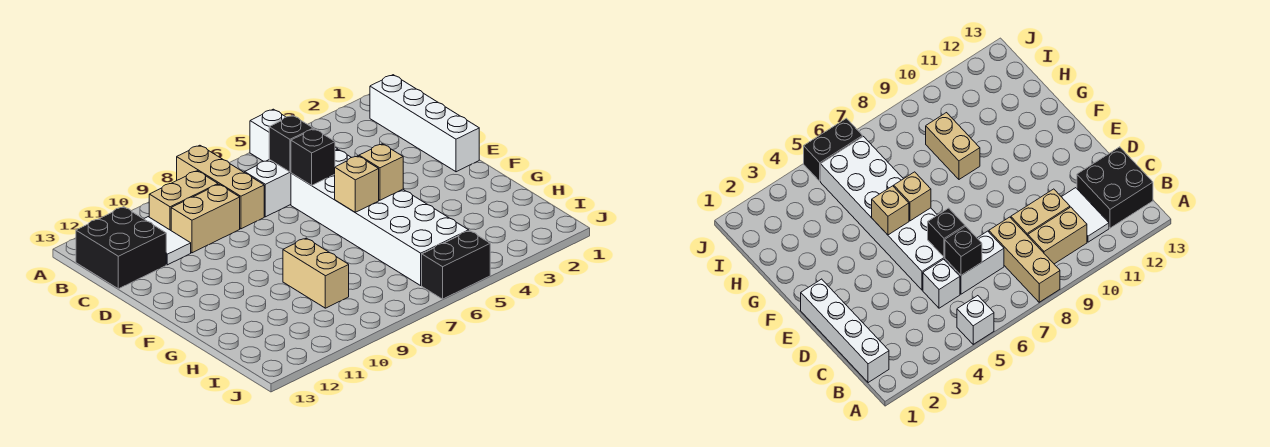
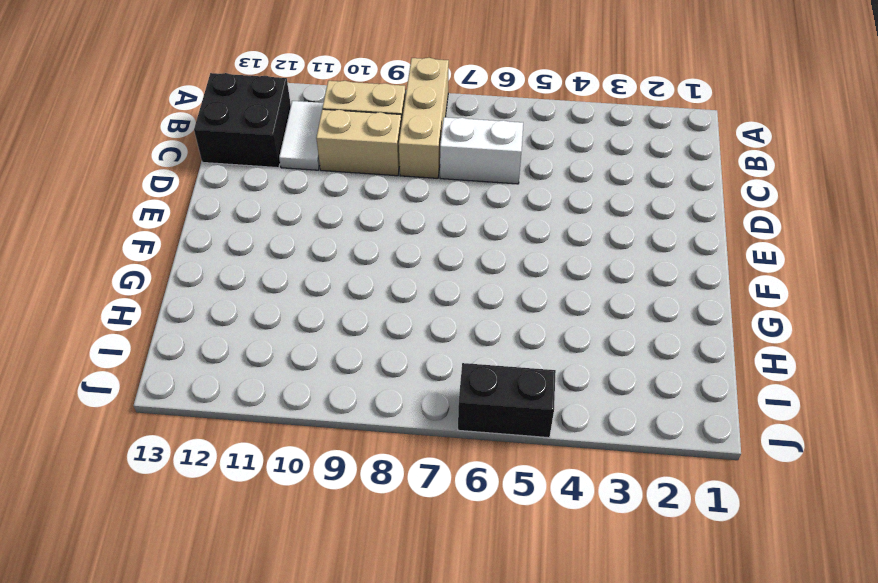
none -> white brick A5 level 1
none -> white brick B1:E1 level 1
none -> white brick C5 level 1

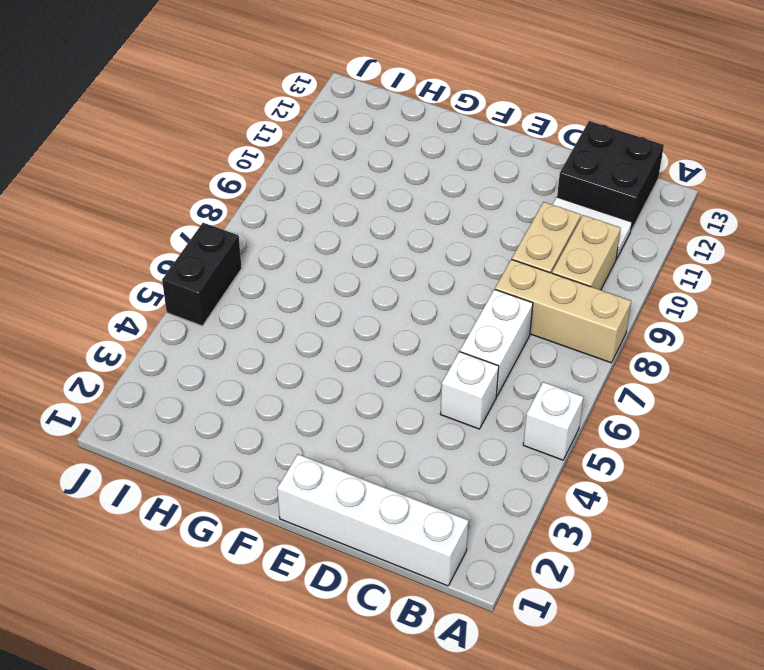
none -> white brick D5:I6 level 1
none -> tan brick G9:H9 level 1
none -> black brick C6 level 2

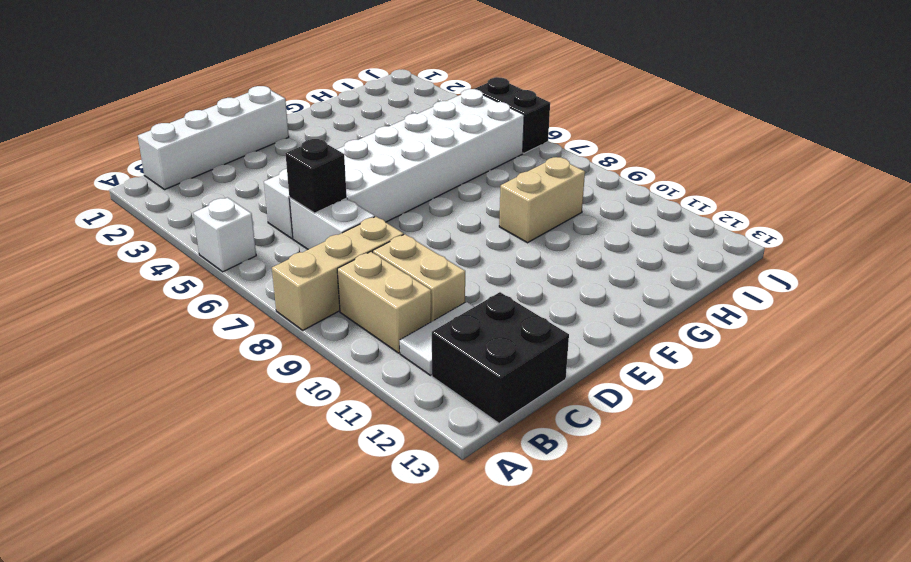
none -> black brick D6 level 2
none -> tan brick F5 level 2
none -> tan brick F6 level 2

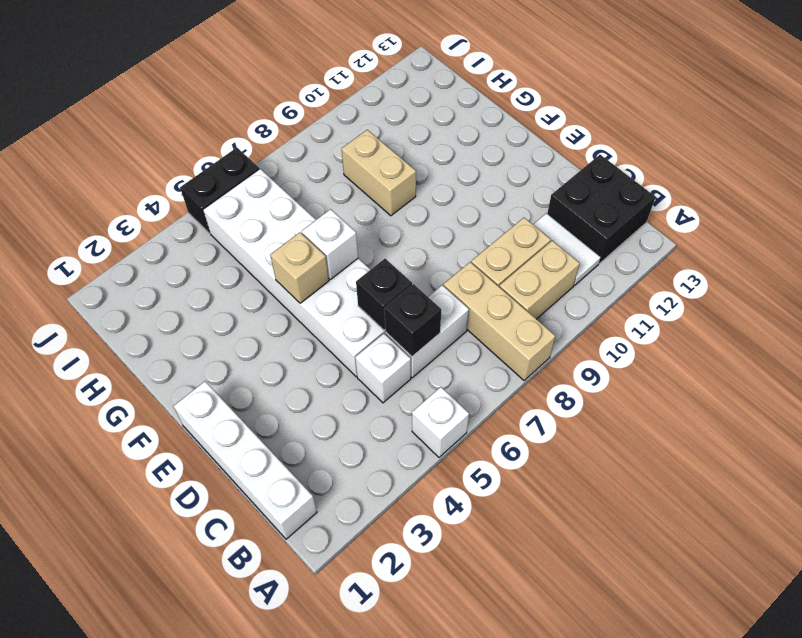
white brick F6 level 2 -> tan brick F6 level 2

